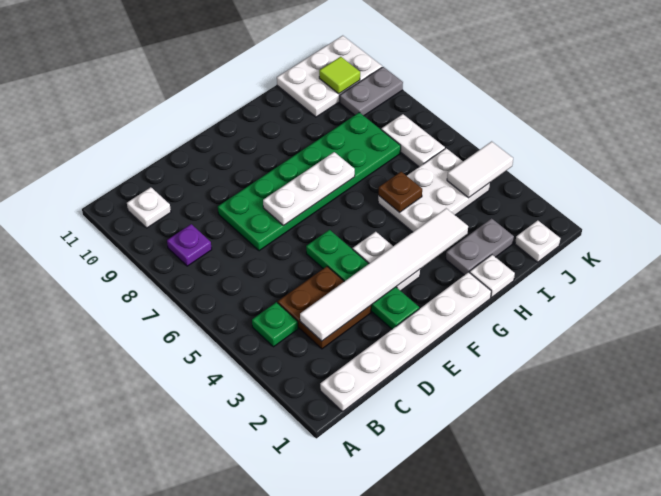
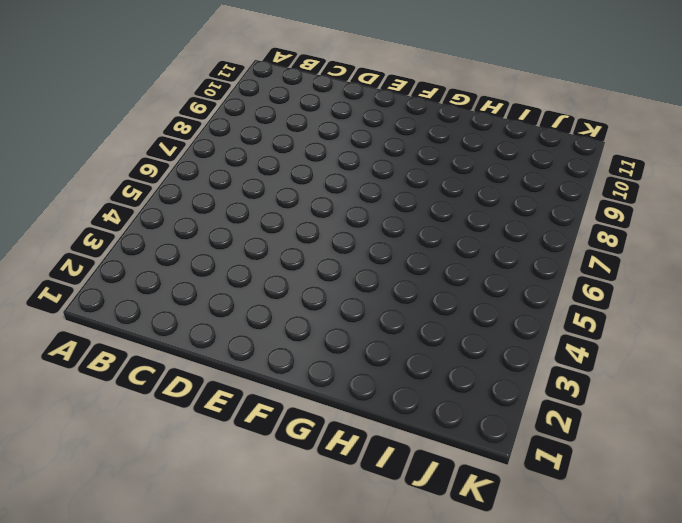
none -> white plate B1:G1 level 1
none -> green plate B4 level 1
none -> purple plate B8 level 1

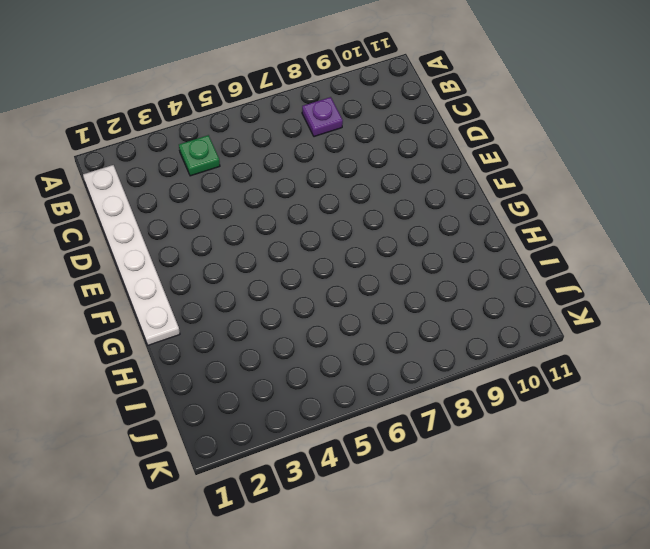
none -> white plate B10 level 1
none -> brown plate C3:D4 level 1
none -> green plate D7:I8 level 1

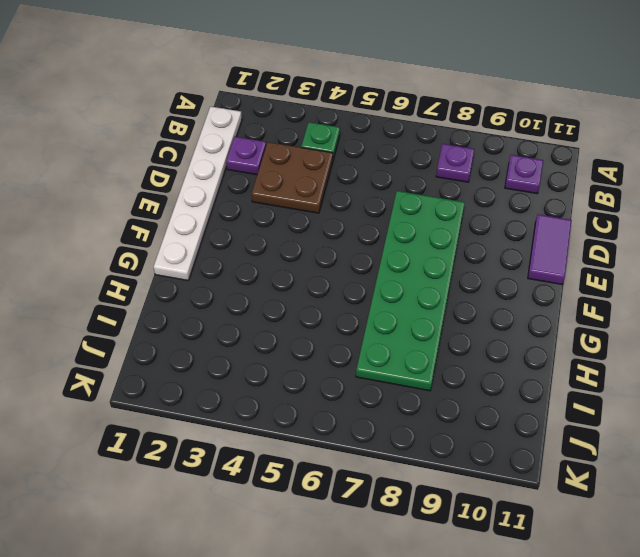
purple plate B10 level 1 -> white plate B10 level 1
purple plate C2 level 1 -> none
purple tile D11:E11 level 1 -> none
none -> green plate E2:E5 level 1
none -> white plate F3:F4 level 1
none -> white plate H1 level 1

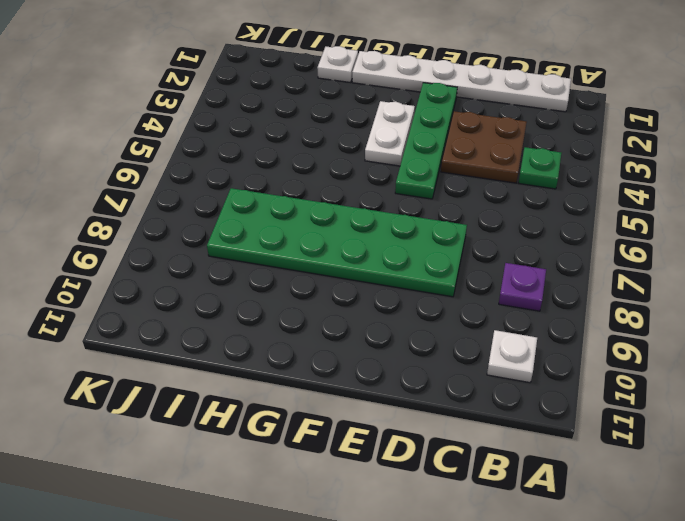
none -> grey plate H2:I2 level 1
none -> white plate H4:J5 level 1
none -> white plate I10:K11 level 1

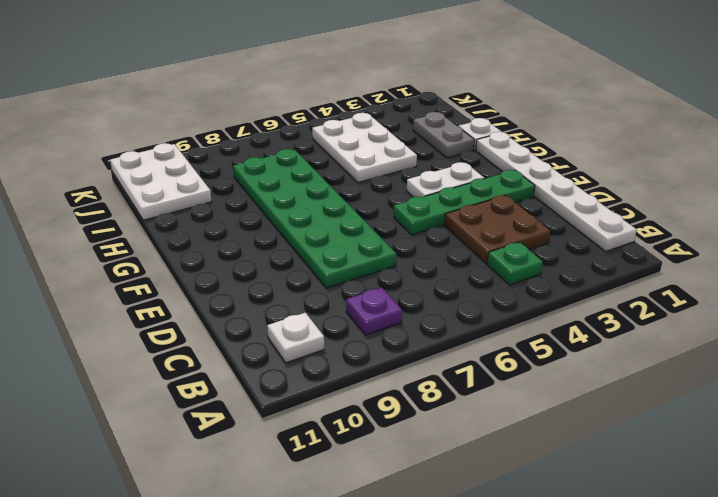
none -> white plate J1 level 1
none -> white plate J6:J7 level 1
none -> grey plate J9:K9 level 1

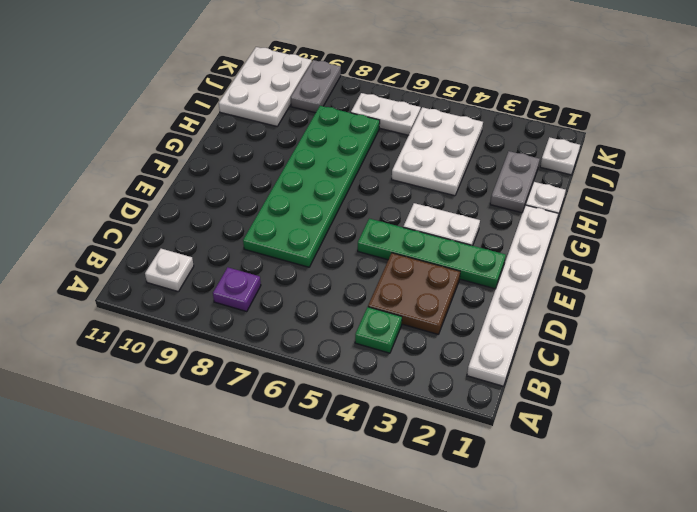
none -> white tile C3:H3 level 2
none -> white plate E7:G7 level 2
none -> brown plate H5 level 2

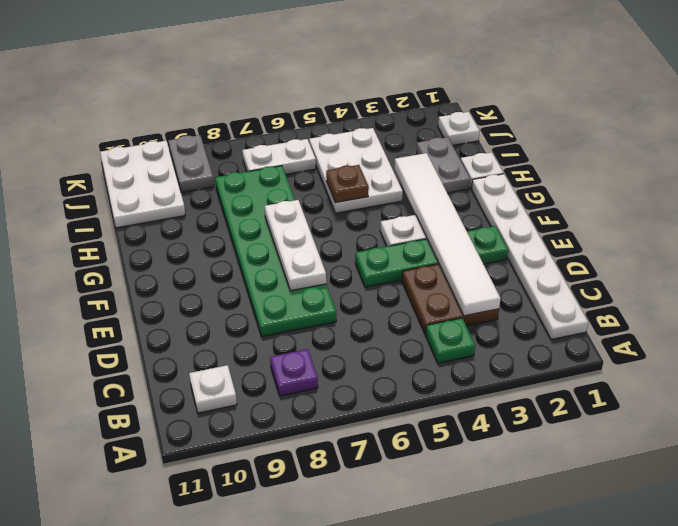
none -> white tile J4:K4 level 2
none -> lime tile J10 level 2

